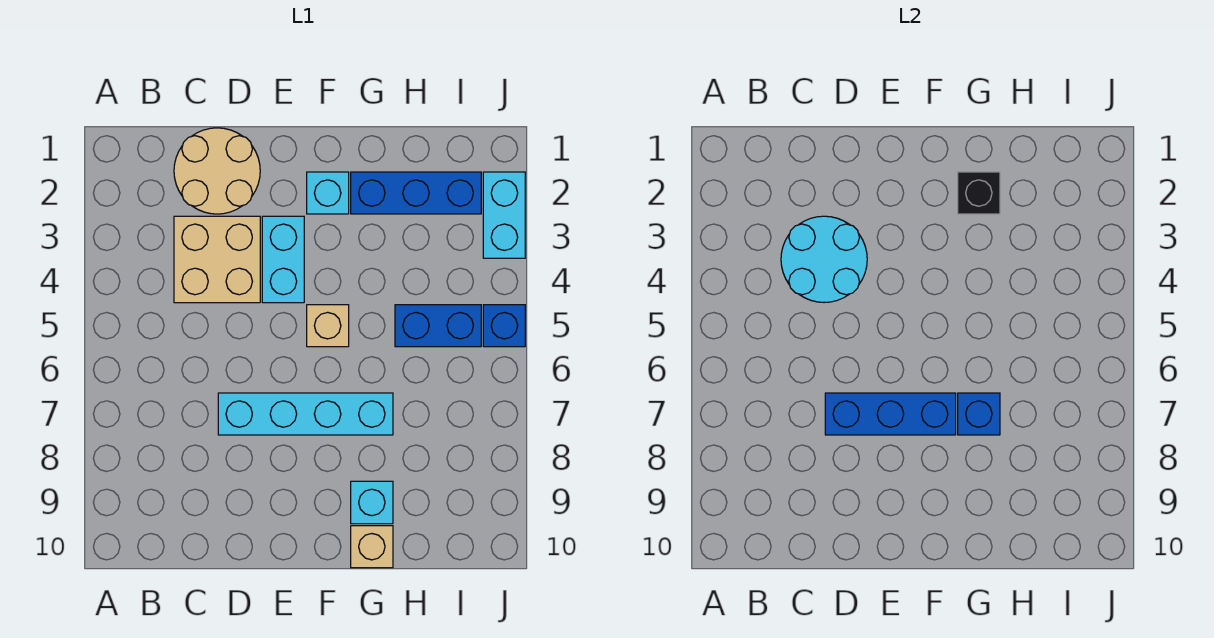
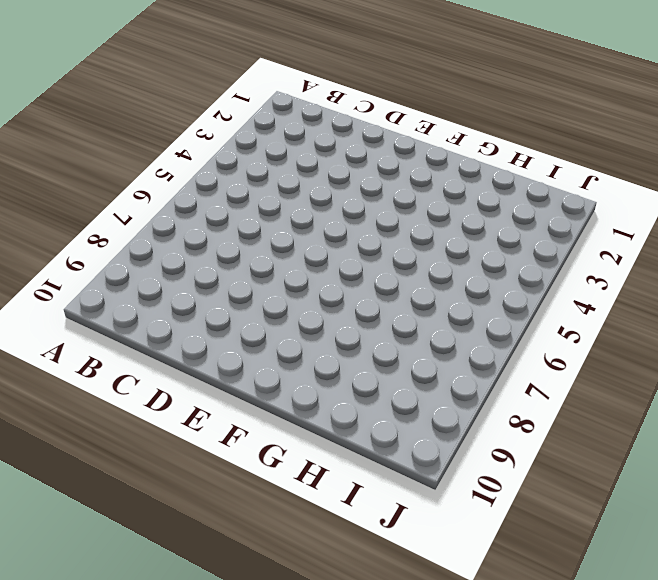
none -> tan round brick C1:D2 level 1
none -> tan brick C3:D4 level 1
none -> cyan brick D7:G7 level 1

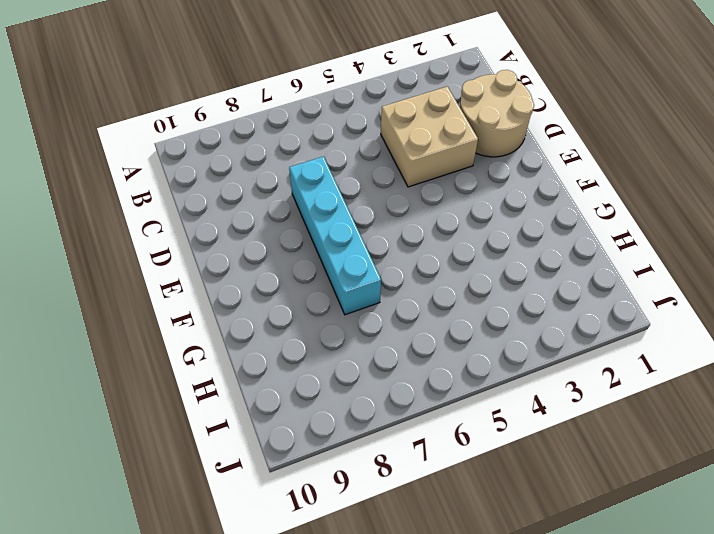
none -> cyan brick E3:E4 level 1
none -> cyan brick F2 level 1
none -> tan brick F5 level 1

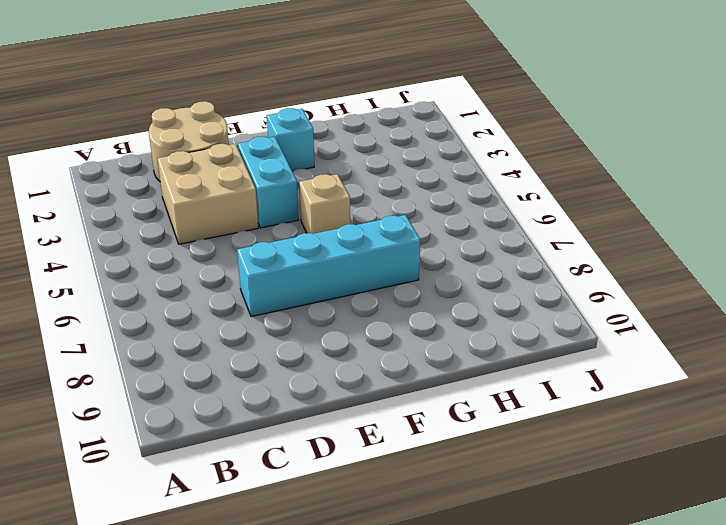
none -> blue brick G2:I2 level 1
none -> cyan brick G9 level 1
none -> tan brick G10 level 1

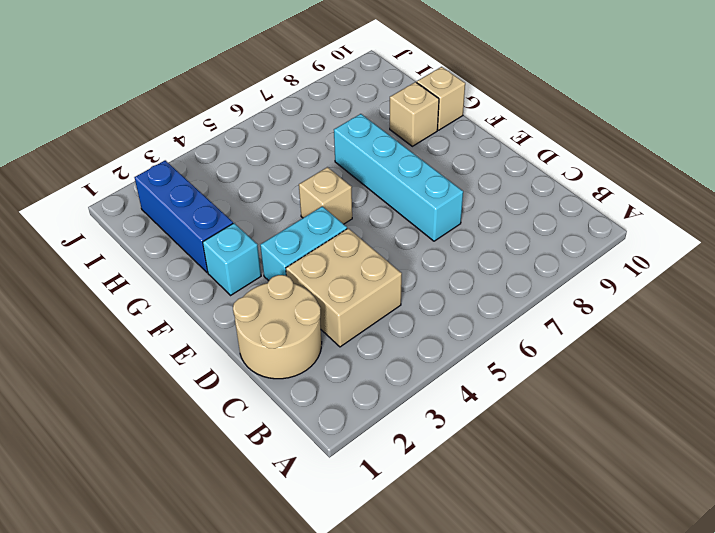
tan brick G9 level 1 -> cyan brick G9 level 1
none -> blue brick H5:I5 level 1
none -> cyan brick J2:J3 level 1
none -> blue brick J5 level 1

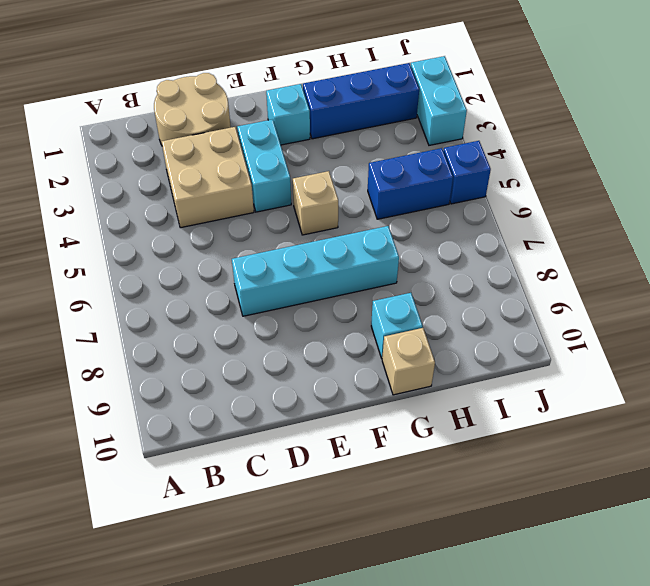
none -> cyan round brick C3:D4 level 2
none -> blue brick D7:F7 level 2
none -> black brick G2 level 2

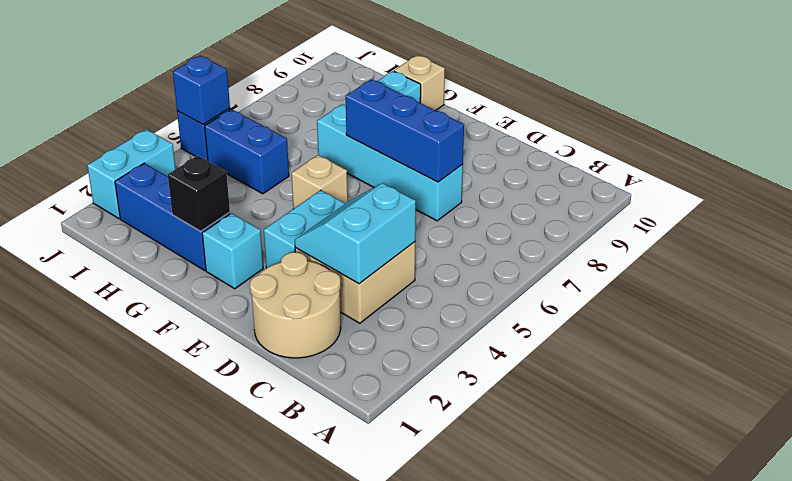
cyan slope C3:D4 level 2 top C -> cyan round brick C3:D4 level 2
blue brick J5 level 2 -> blue brick G7 level 2

